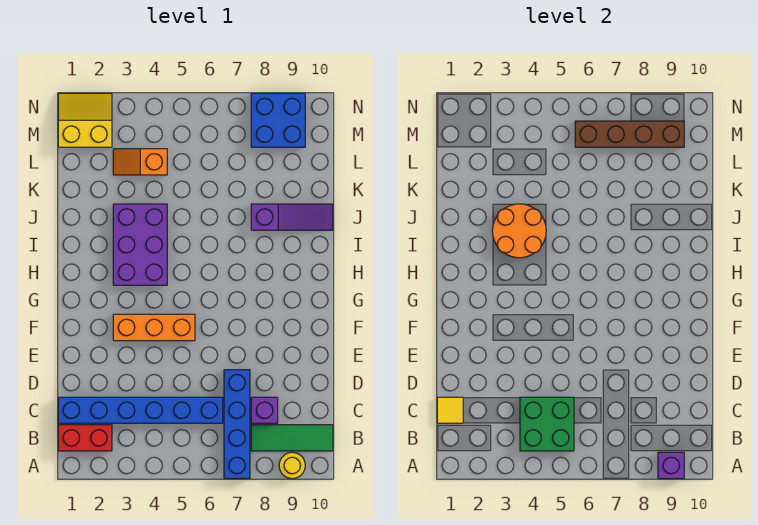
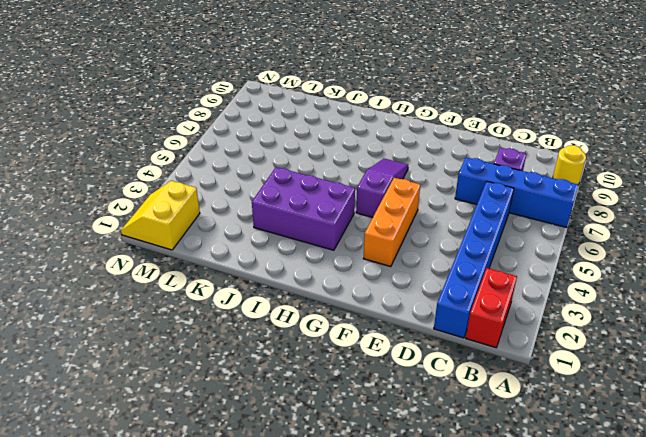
purple slope G5:G7 level 1 top 5 -> purple slope J8:J10 level 1 top 8
none -> green tile B8:B10 level 1
none -> orange slope L3:L4 level 1 top 4
none -> blue brick M8:N9 level 1

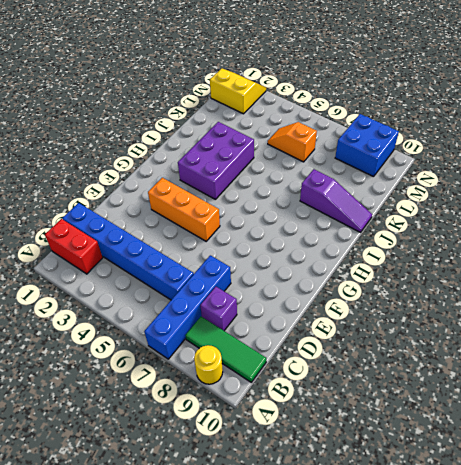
orange slope L5:L6 level 1 top 6 -> orange slope L3:L4 level 1 top 4
none -> purple brick A9 level 2
none -> green brick B4:C5 level 2
none -> yellow tile C1 level 2

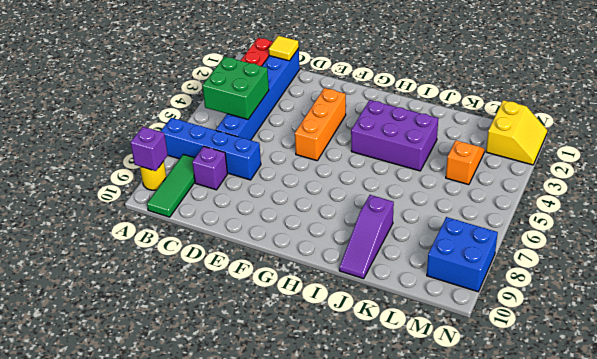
none -> orange round brick I3:J4 level 2
none -> brown brick M6:M9 level 2

